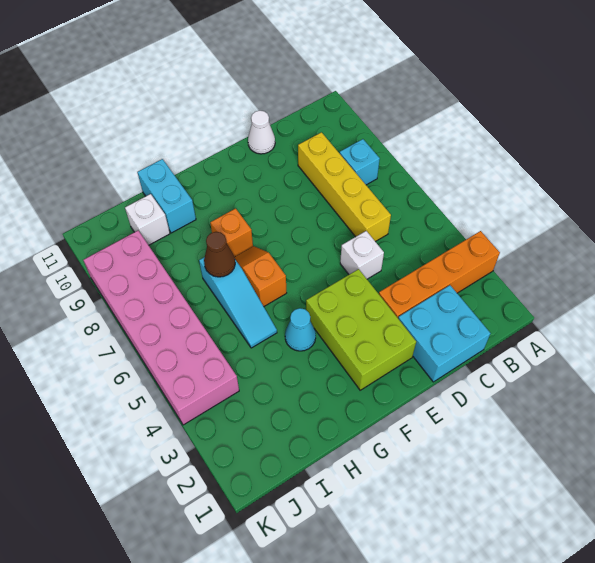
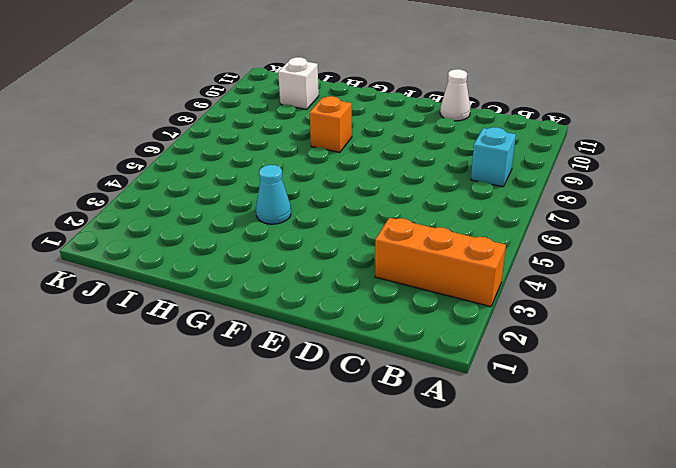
orange brick A3:C3 level 1 -> orange brick A3:D3 level 1
none -> cyan brick C1:D2 level 1
none -> yellow brick C6:C9 level 1
none -> white brick D5 level 1

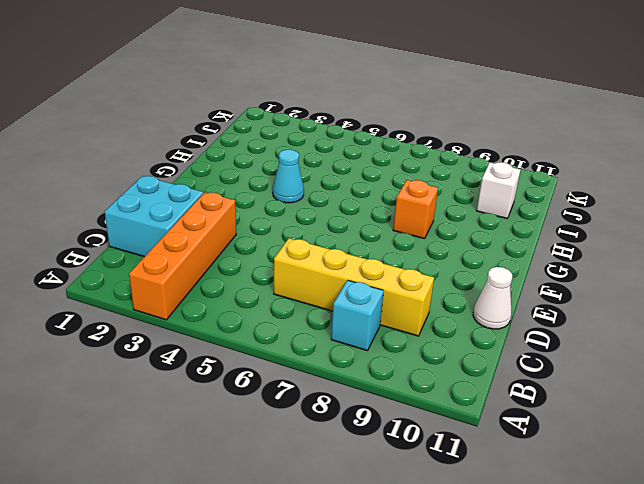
none -> white brick D5 level 1
none -> lime brick E2:F4 level 1
none -> orange slope G6:G7 level 1 top 6

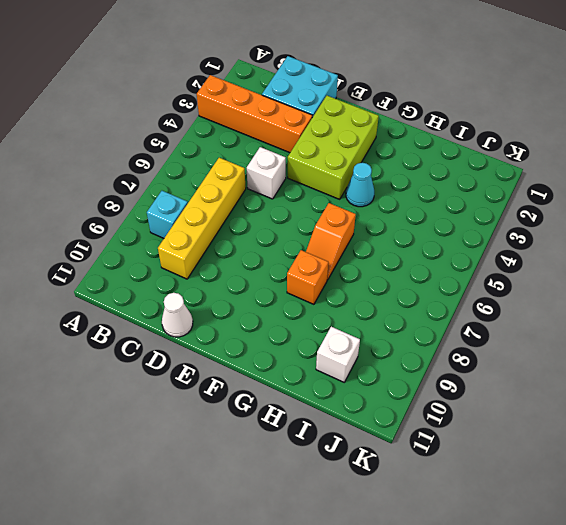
none -> cyan slope H5:H7 level 1 top 7
none -> cyan brick H10:H11 level 1
none -> pink brick J4:K9 level 1

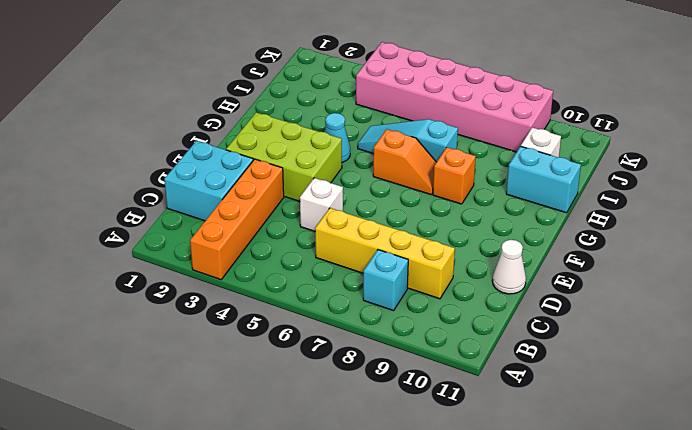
none -> brown cone H7 level 2

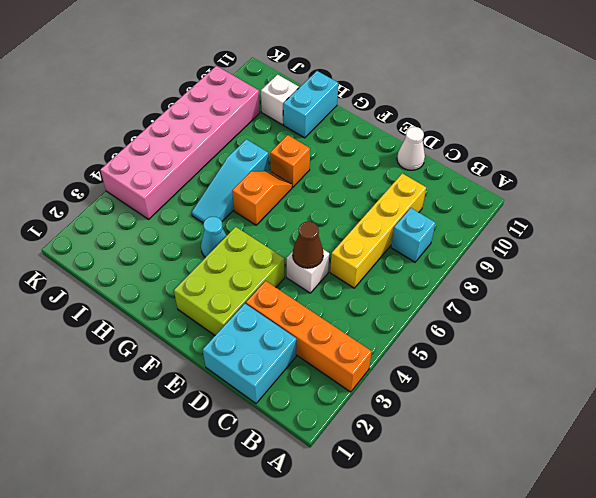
brown cone D5 level 2 -> brown cone H7 level 2

